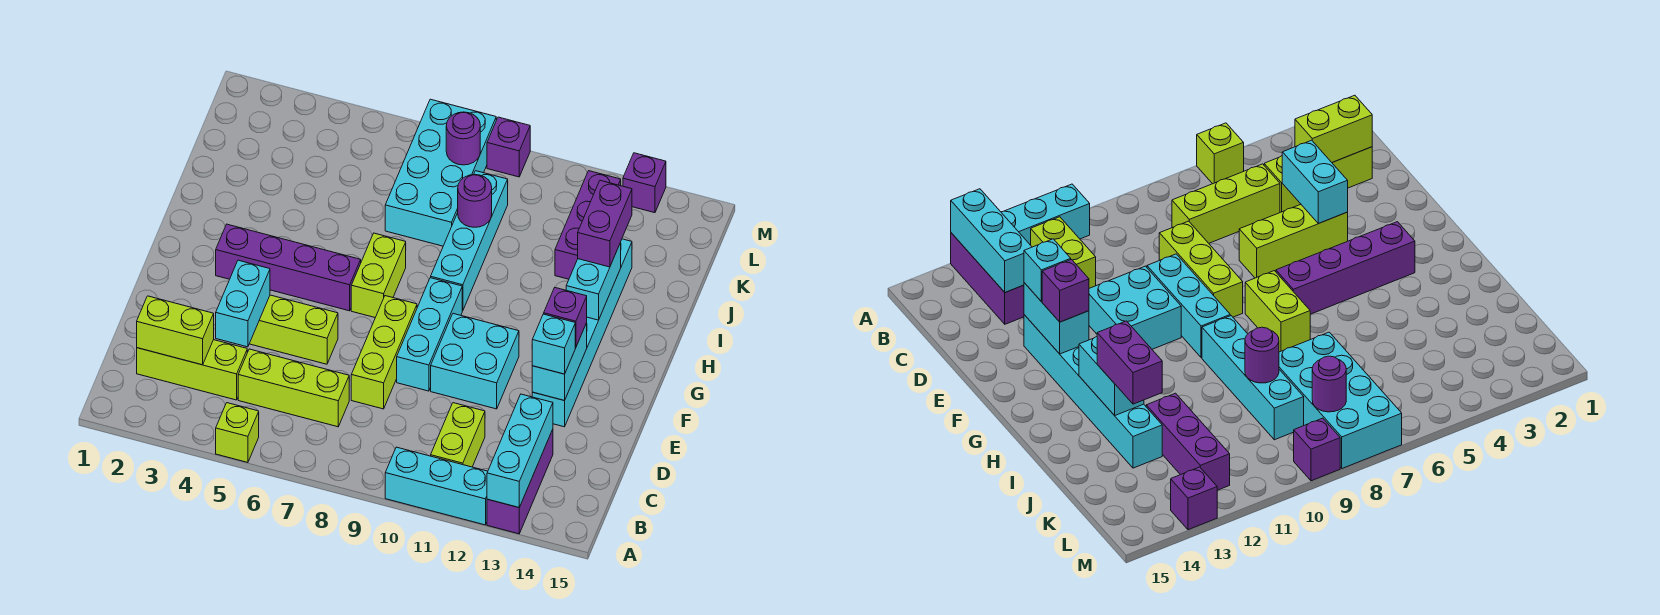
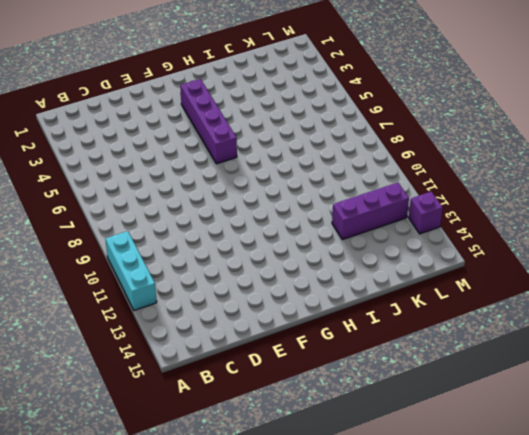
none -> lime brick A5 level 1
none -> purple brick A13:C13 level 1
none -> lime brick B11:C11 level 1

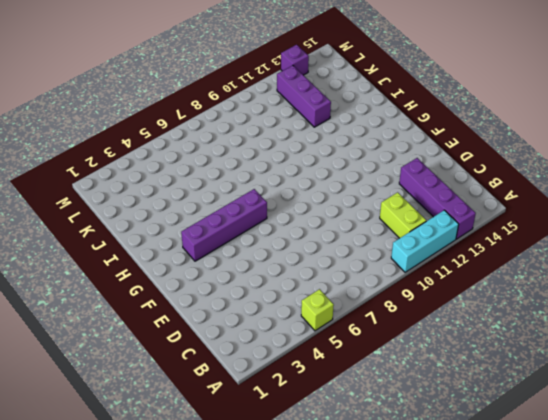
purple brick A13:D13 level 1 -> purple brick A13:C13 level 1
none -> lime brick C2:C4 level 1
none -> lime brick C5:C7 level 1
none -> lime brick D8:F8 level 1

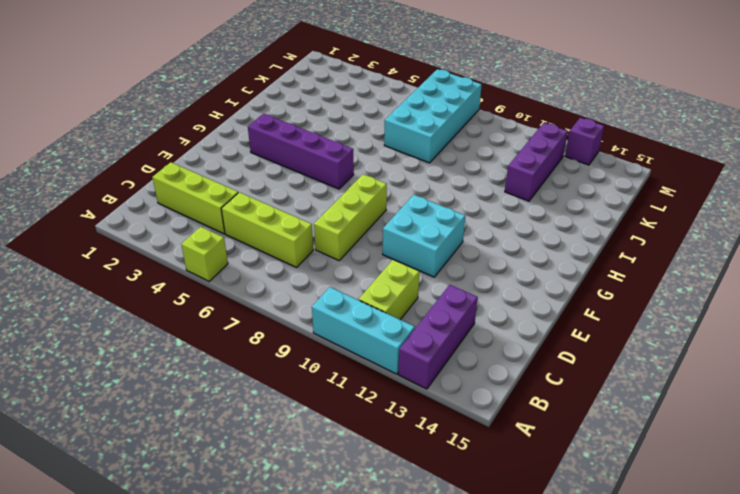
none -> lime brick E4:E6 level 1
none -> cyan brick E9:G9 level 1
none -> cyan brick E13:J13 level 1

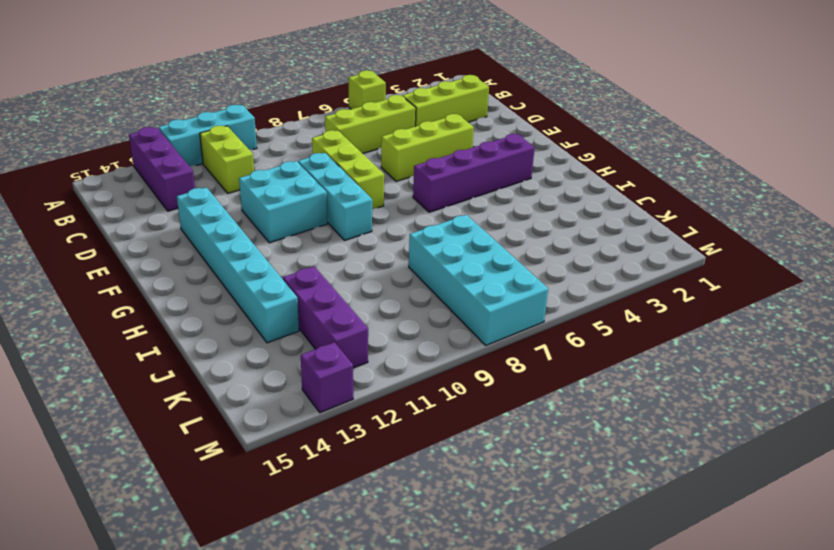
none -> lime brick G7:H7 level 1
none -> cyan brick H9:K9 level 1
none -> purple brick M9 level 1

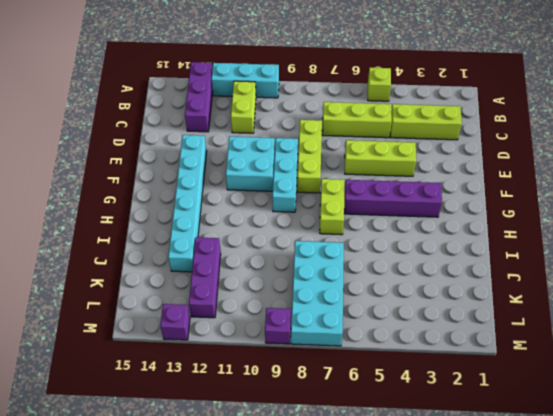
none -> cyan brick H9:K9 level 1
none -> cyan brick A13:C13 level 2
none -> lime brick C2:C3 level 2

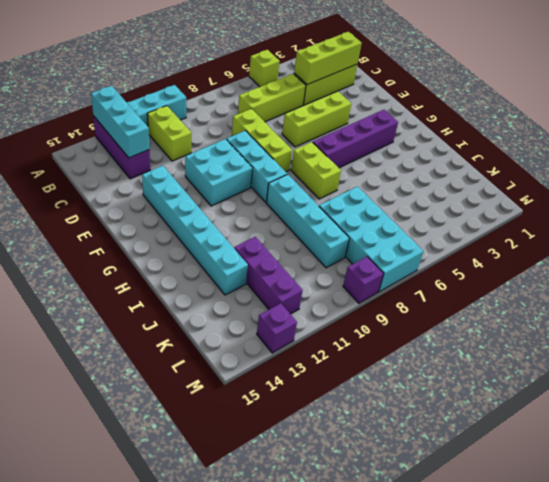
lime brick C2:C4 level 2 -> lime brick C2:C3 level 2
none -> cyan brick D4:E4 level 2
none -> cyan brick E13:F13 level 2
none -> cyan brick H13:I13 level 2

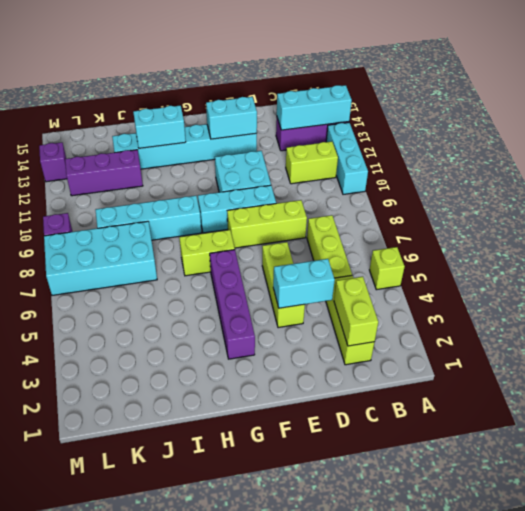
none -> purple round brick J9 level 2
none -> purple round brick L8 level 2
none -> cyan brick E13 level 3

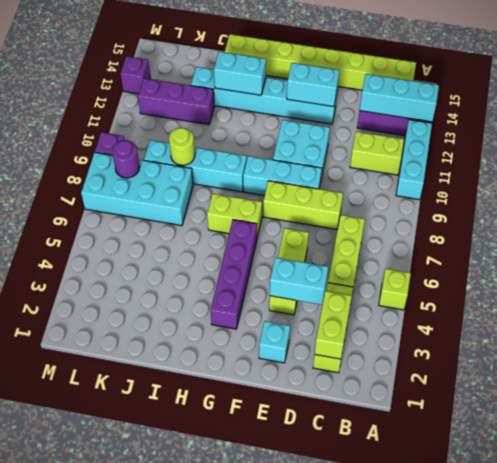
lime brick B15:I15 level 1 -> none
cyan brick E2 level 1 -> cyan brick E13 level 3
lime round brick J9 level 2 -> purple round brick J9 level 2
none -> purple brick F13 level 3
none -> purple brick I13:J13 level 3

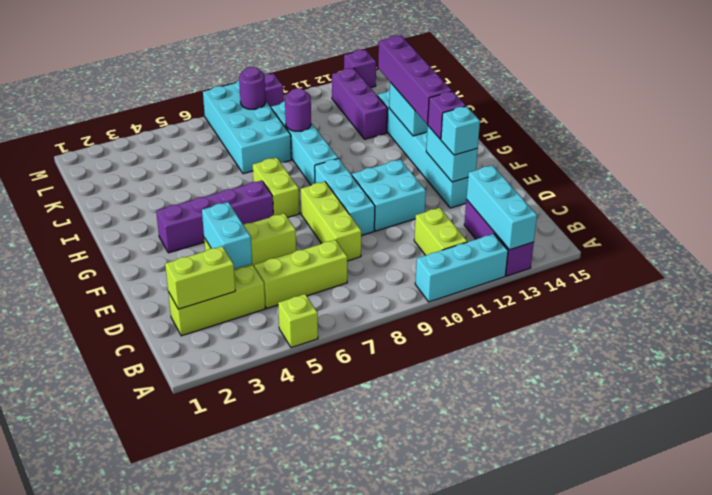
purple brick G13:J13 level 3 -> purple brick I13:J13 level 3

